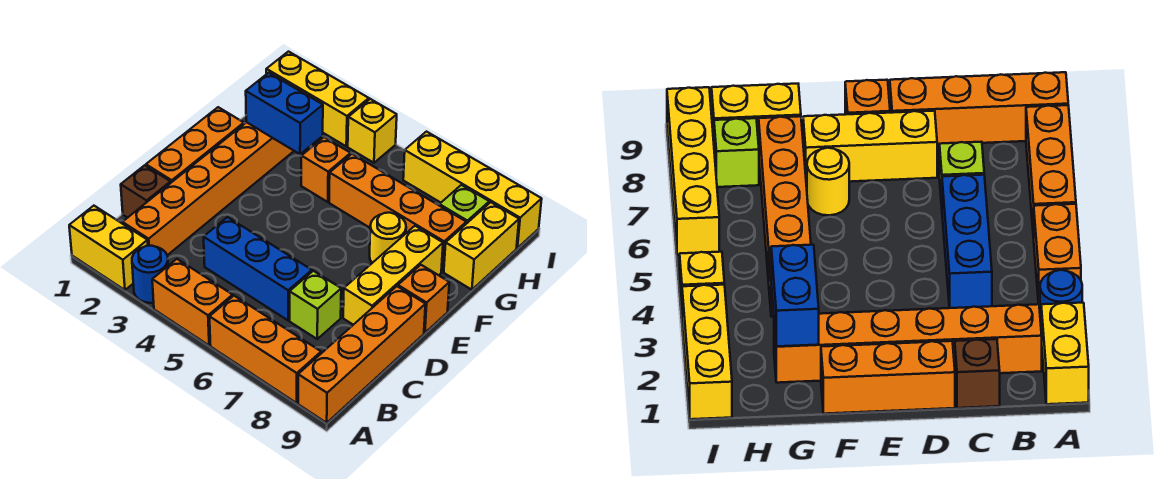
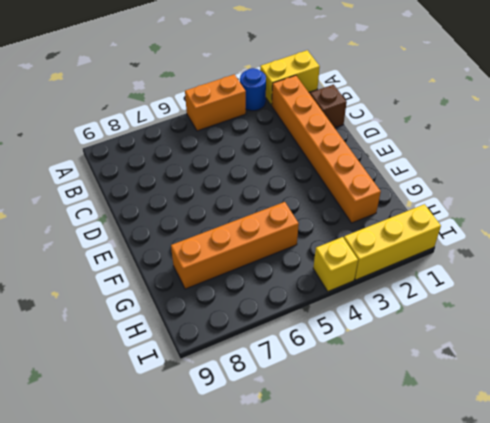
none -> orange brick A6:A8 level 1
none -> orange brick A9:D9 level 1
none -> blue brick C4:C6 level 1

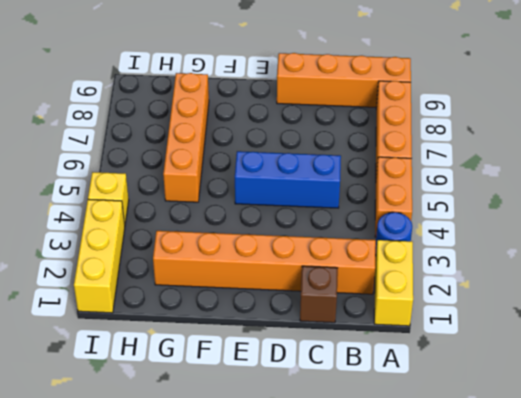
blue brick C5:E5 level 1 -> blue brick C4:C6 level 1
none -> lime brick C7 level 1
none -> orange brick D1:F1 level 1
none -> yellow brick D8:F8 level 1

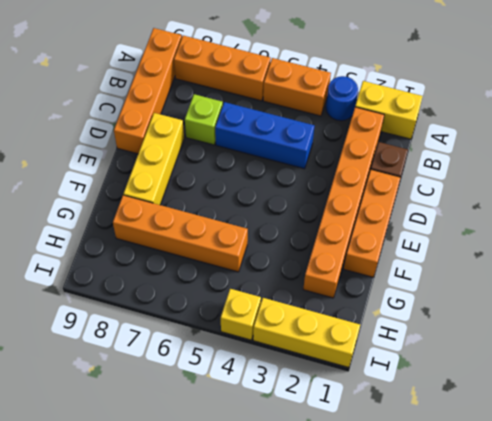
none -> orange brick E9 level 1
none -> yellow round brick F7 level 1
none -> orange brick G4 level 1

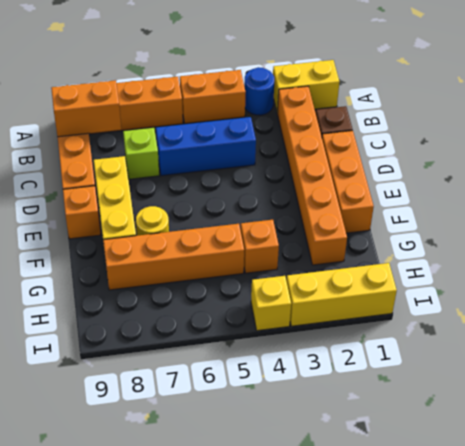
orange brick B8:B9 level 2 -> none
none -> yellow brick G9:H9 level 1
none -> lime brick H8 level 1
none -> yellow brick I6:I9 level 1

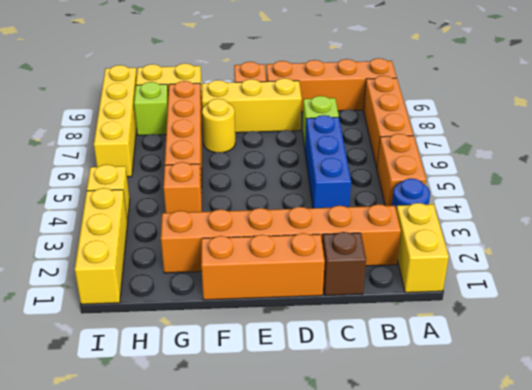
none -> blue brick G2:G3 level 2

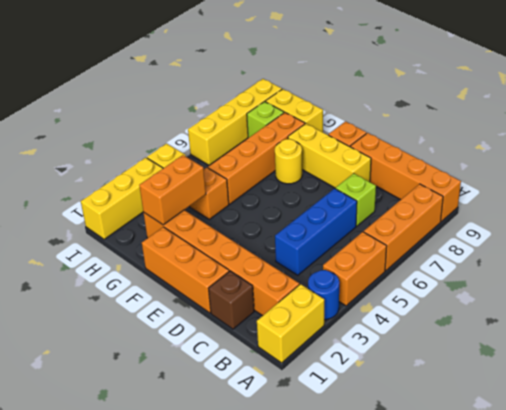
orange brick G2:G3 level 2 -> blue brick G2:G3 level 2

